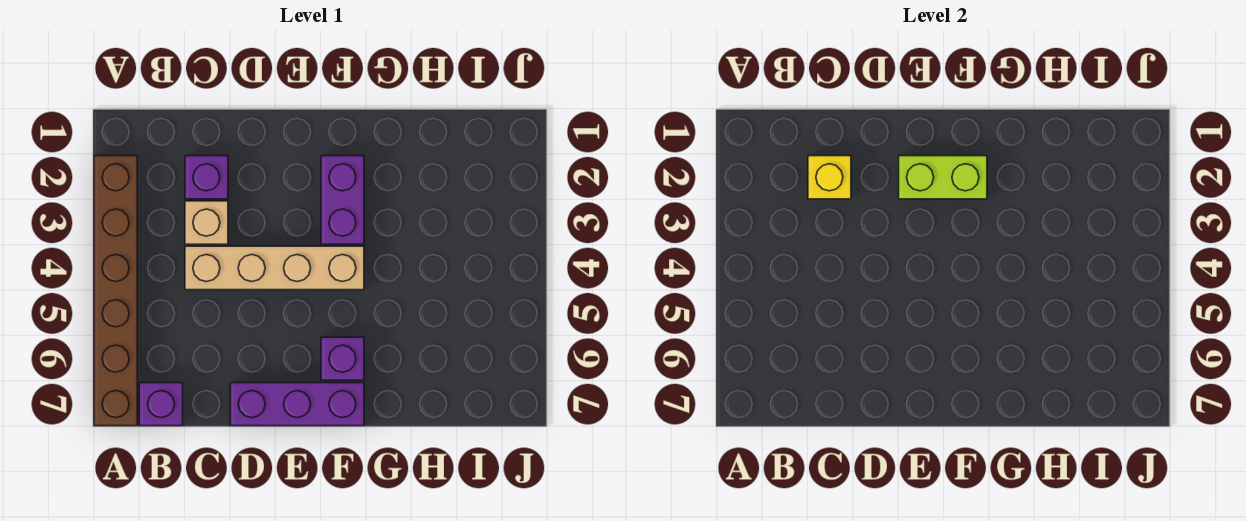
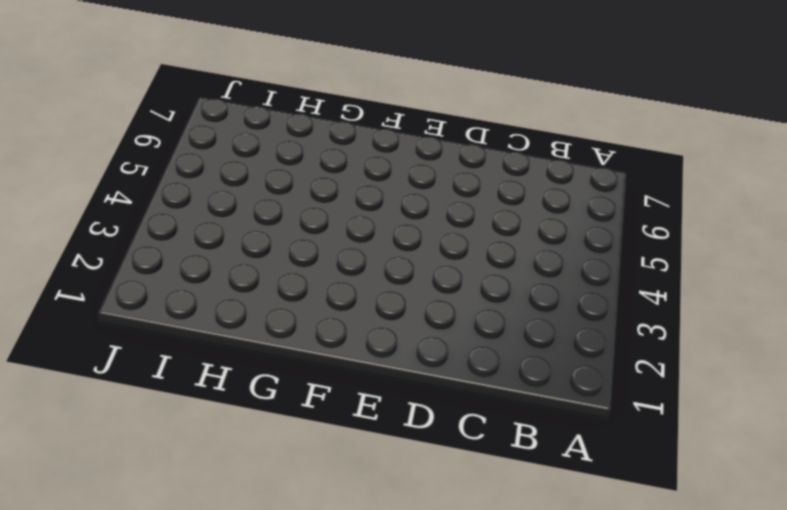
none -> brown brick A2:A7 level 1
none -> purple brick B7 level 1

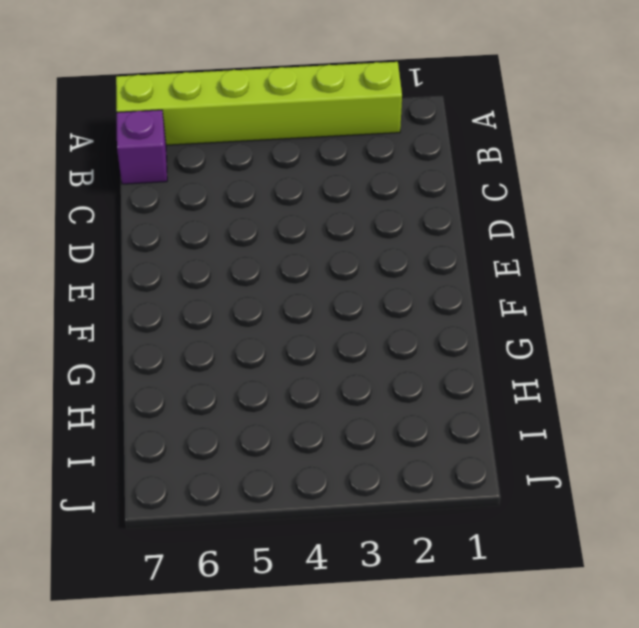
lime brick A2:A7 level 1 -> brown brick A2:A7 level 1
none -> purple brick C2 level 1
none -> tan brick C3 level 1

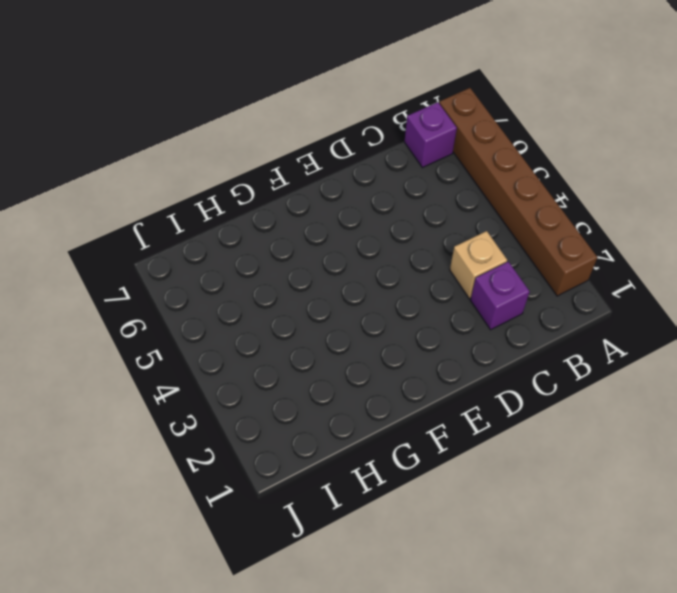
none -> tan brick C4:F4 level 1
none -> purple brick D7:F7 level 1

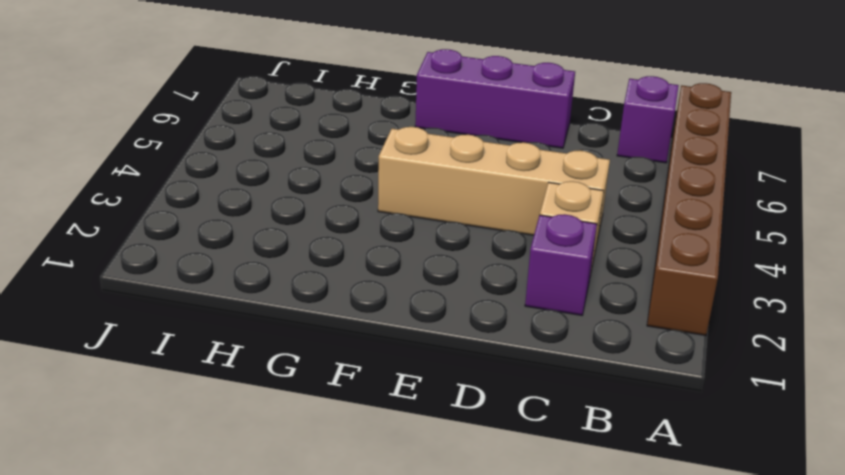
none -> purple brick F2:F3 level 1
none -> purple brick F6 level 1

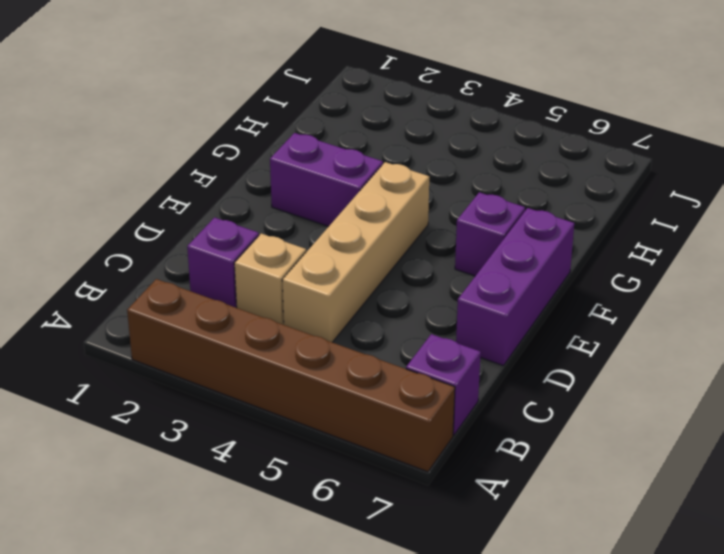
none -> yellow brick C2 level 2
none -> lime brick E2:F2 level 2

